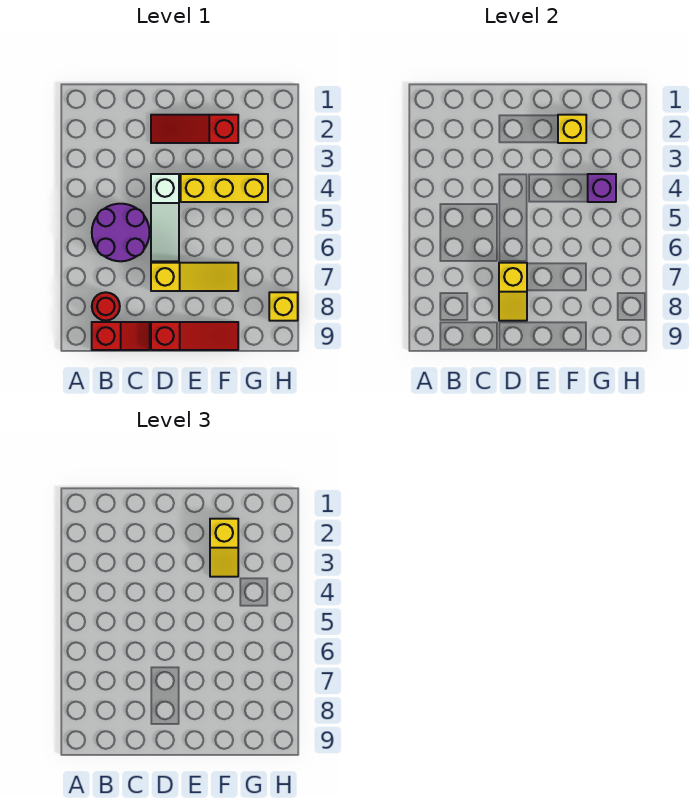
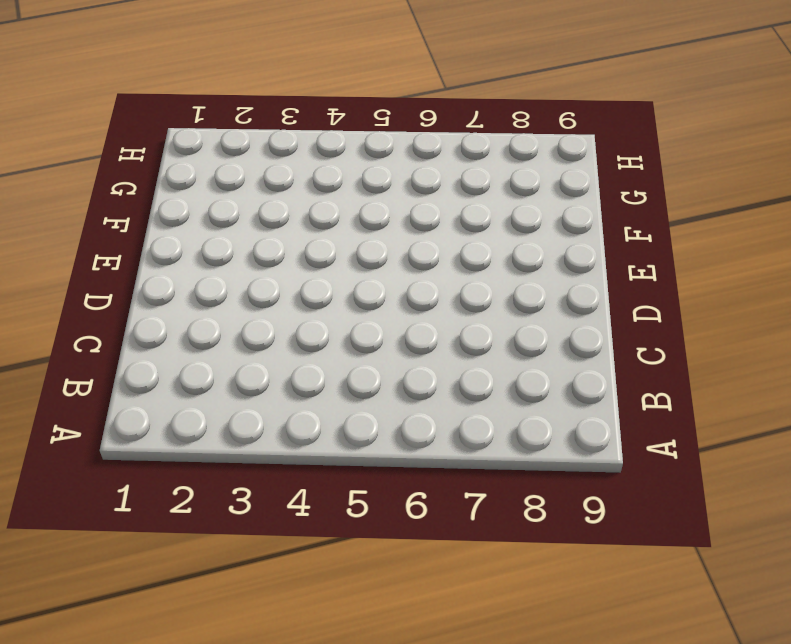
none -> purple round brick B5:C6 level 1
none -> red round brick B8 level 1
none -> red slope B9:C9 level 1 top B

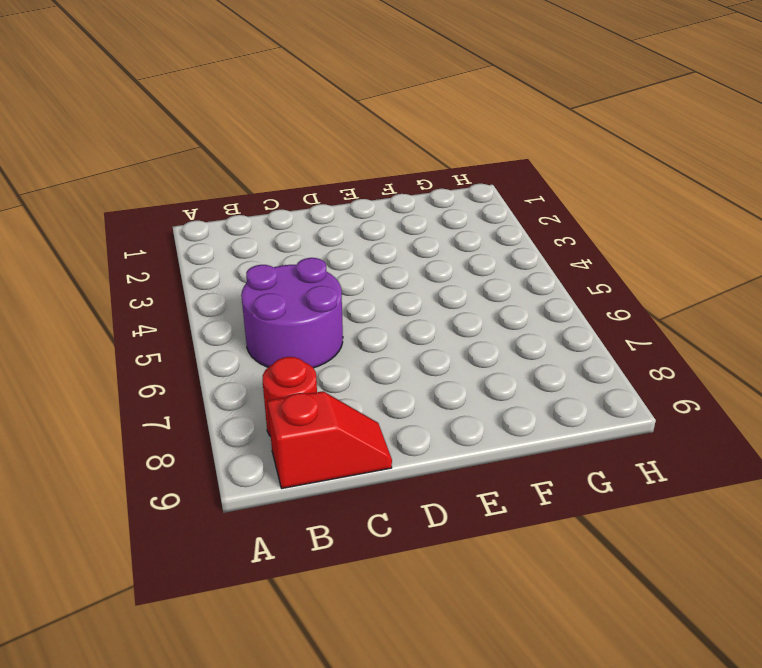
none -> red slope D2:F2 level 1 top F
none -> white slope D4:D6 level 1 top 4
none -> yellow slope D7:F7 level 1 top D

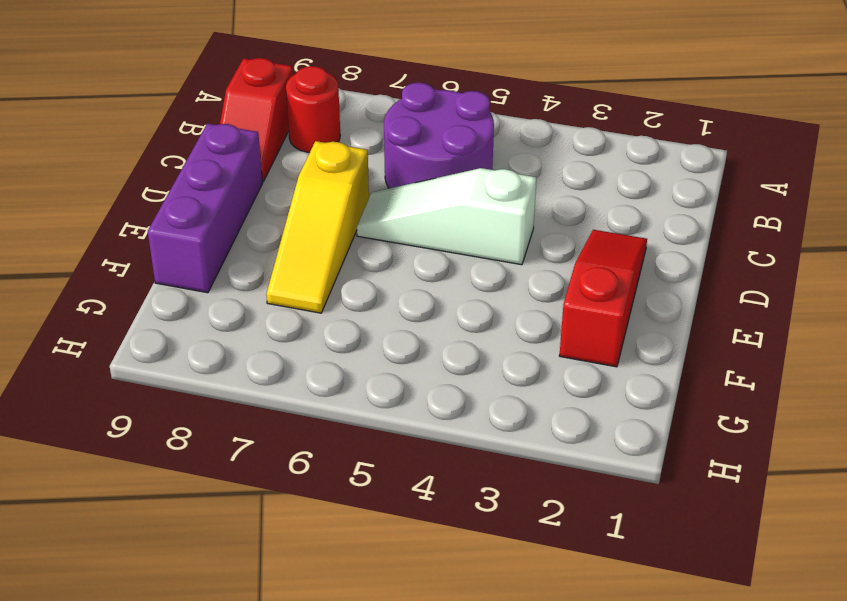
purple brick D9:F9 level 1 -> red slope D9:F9 level 1 top D
none -> yellow brick E4:G4 level 1
none -> yellow brick H8 level 1
none -> yellow slope D7:D8 level 2 top 7

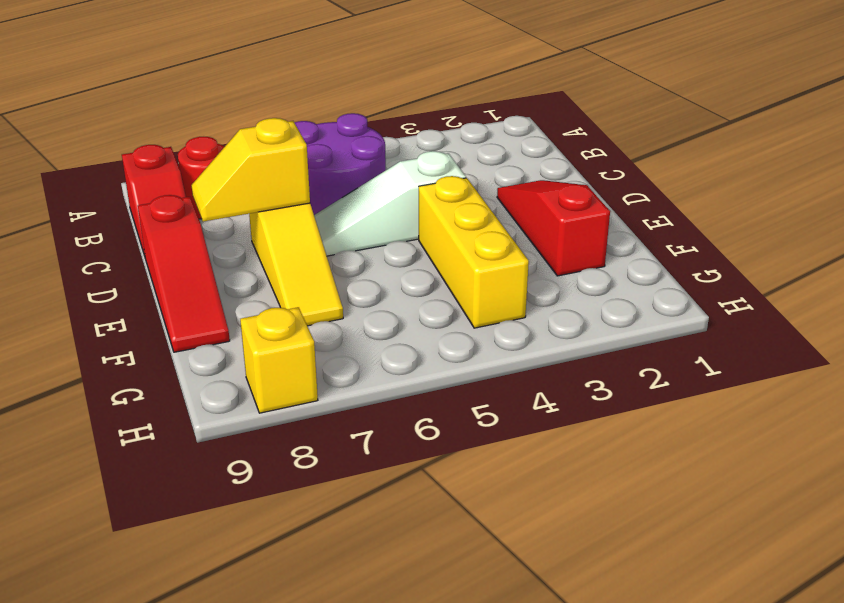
none -> yellow brick F2 level 2
none -> purple brick G4 level 2
none -> yellow slope F2:F3 level 3 top 2

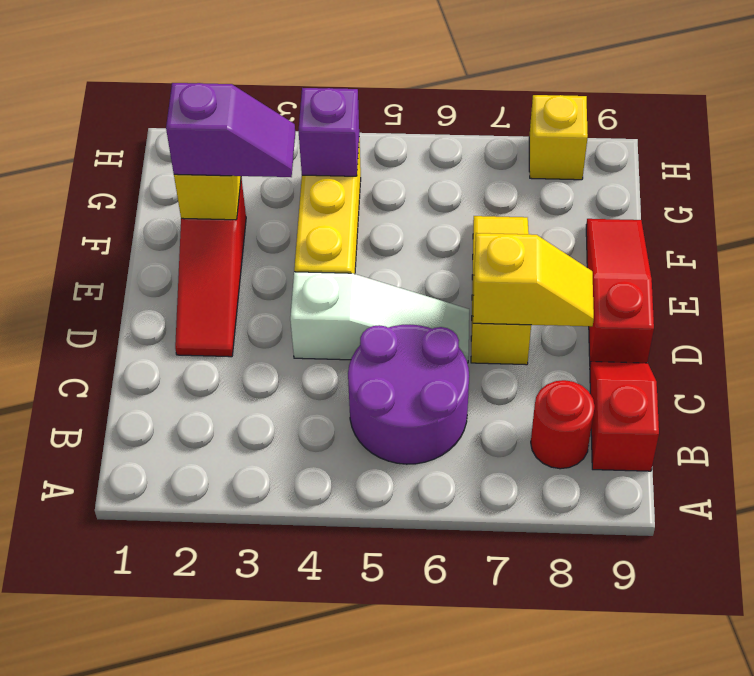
purple slope F2:F3 level 3 top 2 -> yellow slope F2:F3 level 3 top 2

